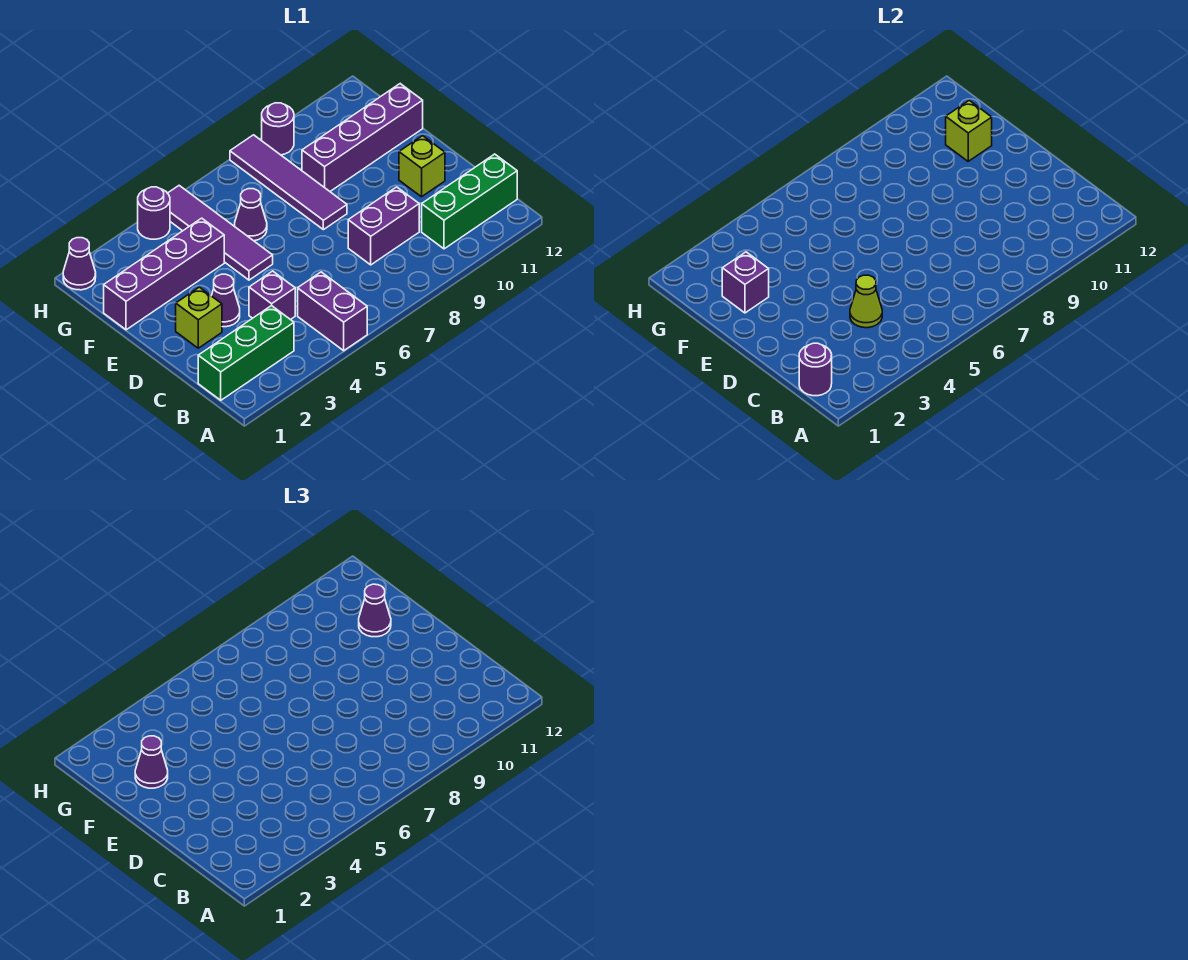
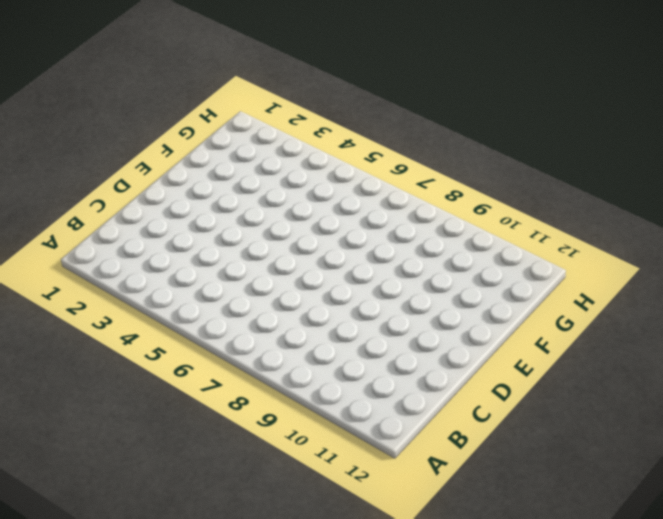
none -> purple brick A5:B5 level 1
none -> green brick B1:B3 level 1
none -> green brick B10:B12 level 1

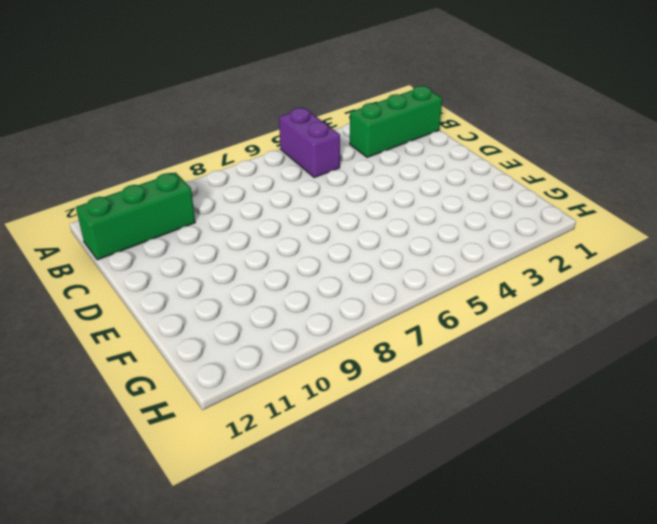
none -> purple brick C4 level 1
none -> purple brick C8:C9 level 1
none -> lime brick D2 level 1

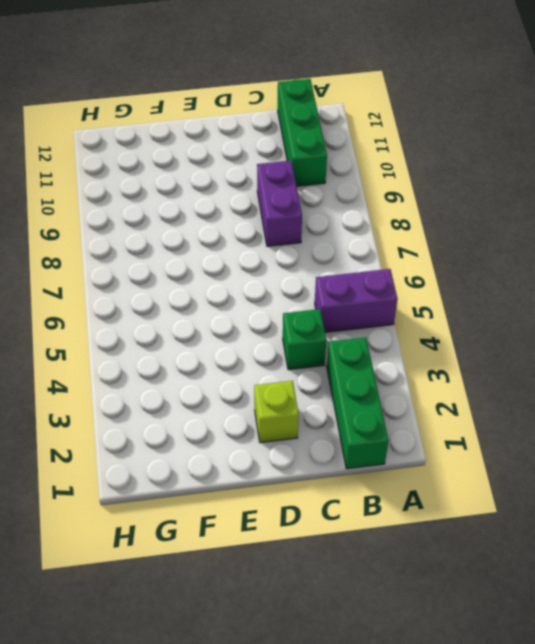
green brick C4 level 1 -> purple brick C4 level 1
none -> purple cone D3 level 1
none -> lime brick D11 level 1
none -> purple tile E5:H5 level 1

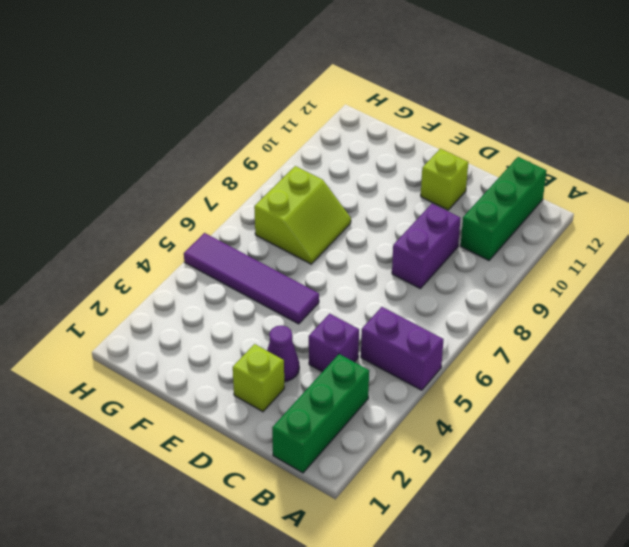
lime slope F7:G8 level 1 top G -> purple tile E8:H8 level 1
none -> purple brick F1:F4 level 1
none -> purple cone F6 level 1
none -> purple brick F9:F12 level 1

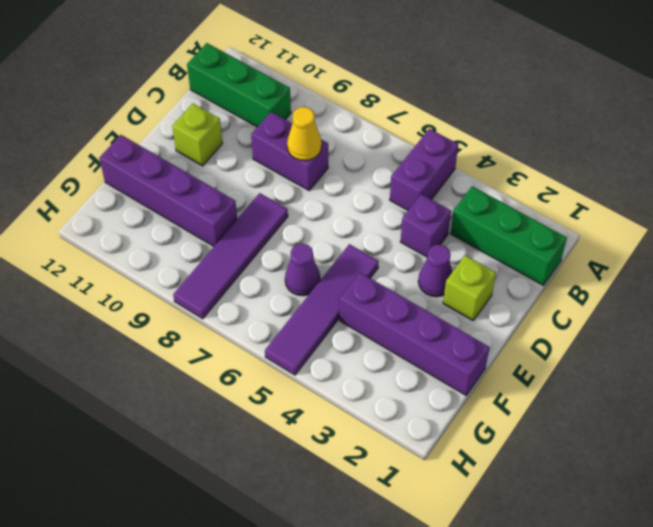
yellow cone C8 level 2 -> none
none -> purple cone H1 level 1
none -> purple round brick H4 level 1
none -> purple round brick H9 level 1

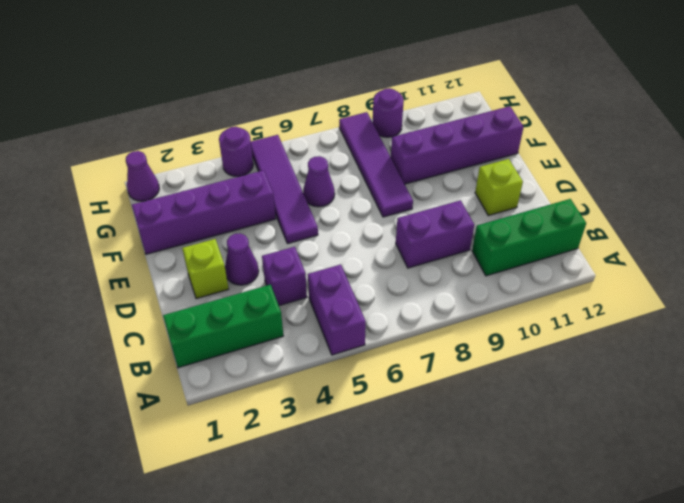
none -> purple round brick B1 level 2
none -> lime cone C4 level 2
none -> purple brick F2 level 2

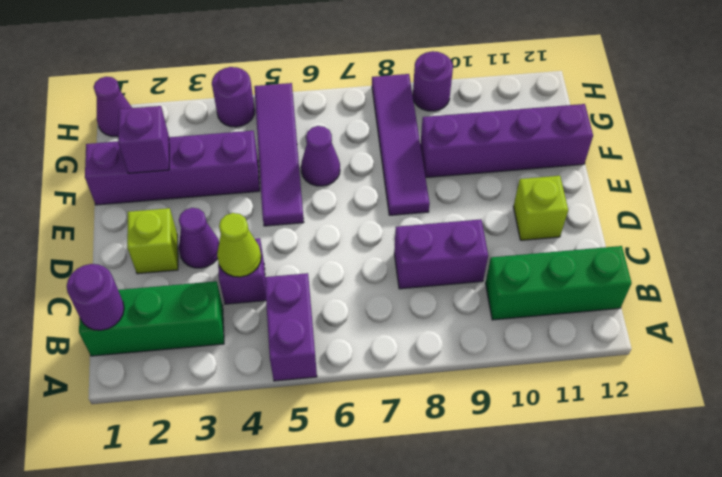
none -> lime brick F11 level 2
none -> purple cone F2 level 3
none -> purple cone F11 level 3

